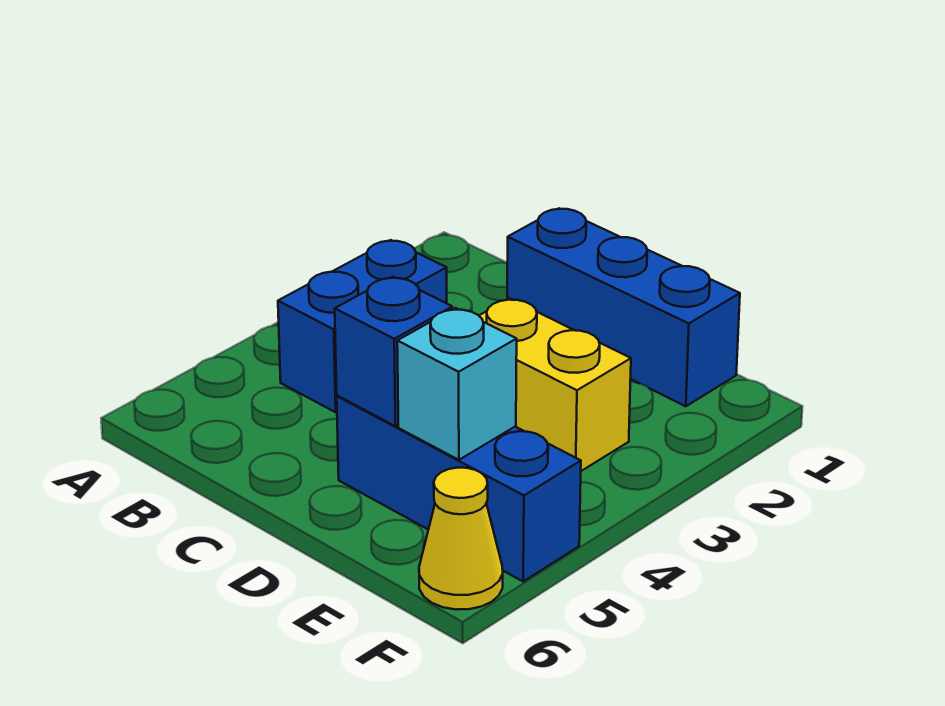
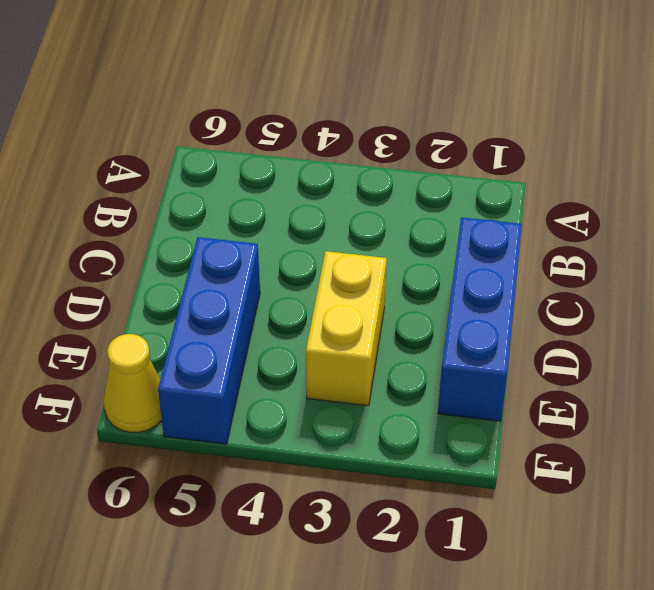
none -> blue brick B3:B4 level 1
none -> blue brick D5 level 2

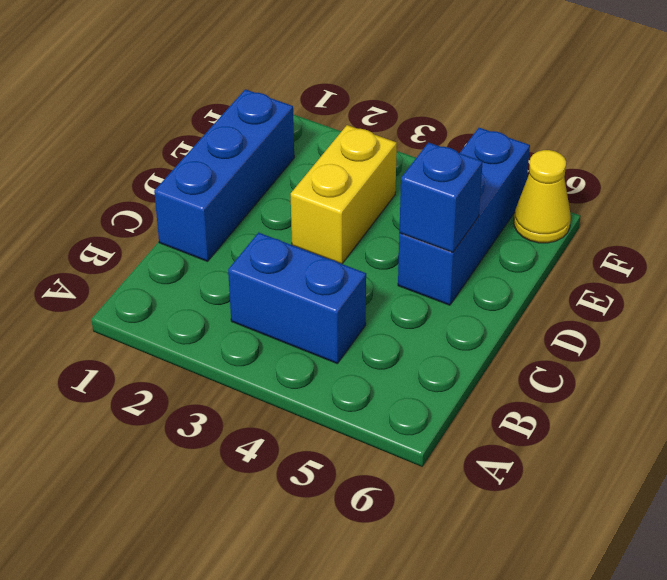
none -> cyan brick E5 level 2

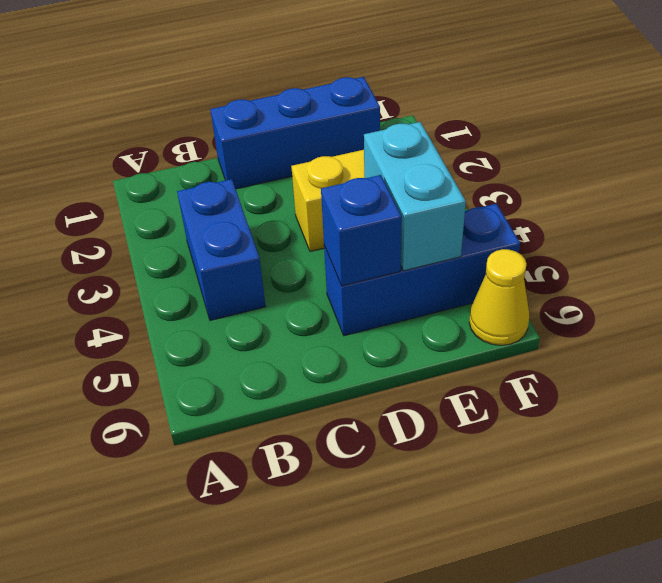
cyan brick E4:E5 level 2 -> cyan brick E5 level 2

